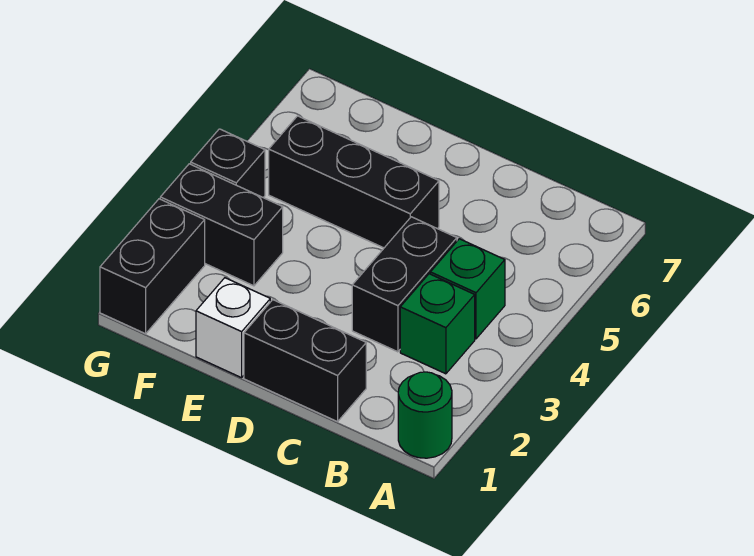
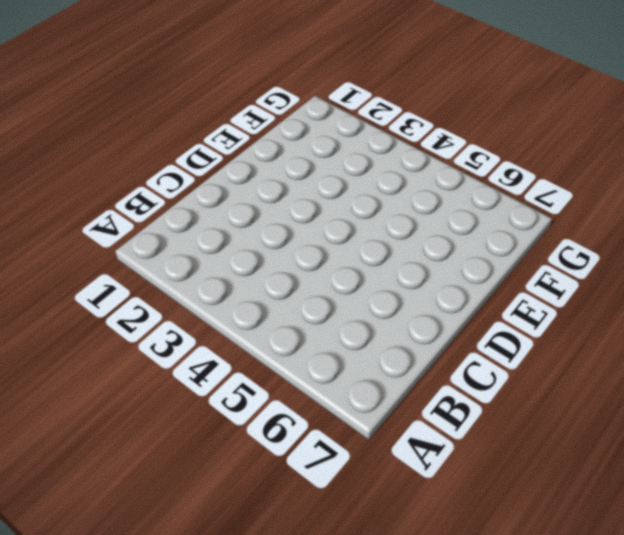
none -> green round brick A1 level 1
none -> green brick B3 level 1

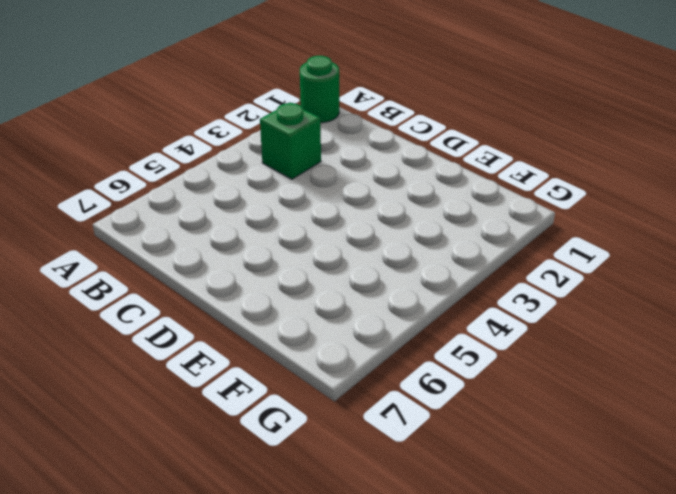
none -> green brick B4 level 1
none -> black brick C1:D1 level 1

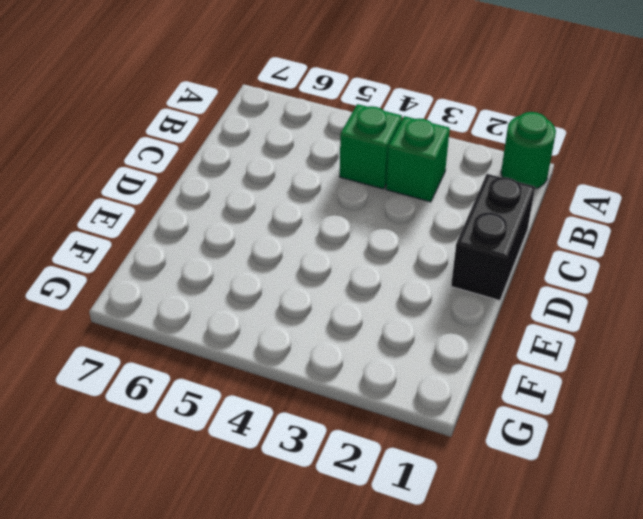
none -> black brick C3:C4 level 1
none -> black brick D5:F5 level 1

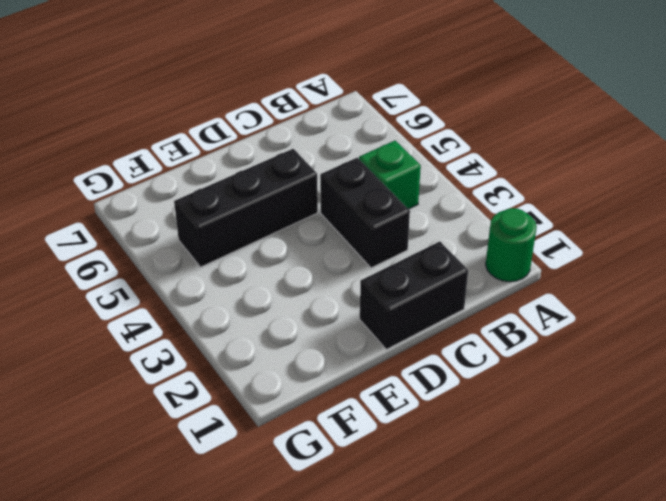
none -> green brick B3 level 1
none -> white brick E1 level 1

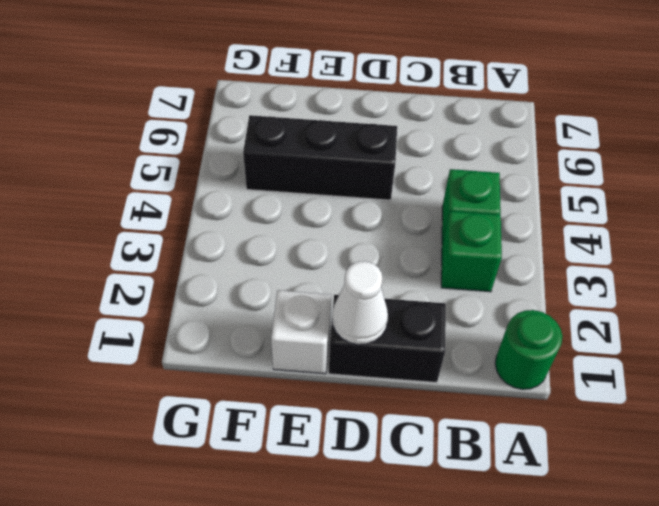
white cone D1 level 2 -> none
none -> black brick C3:C4 level 1
none -> black brick F3:G3 level 1

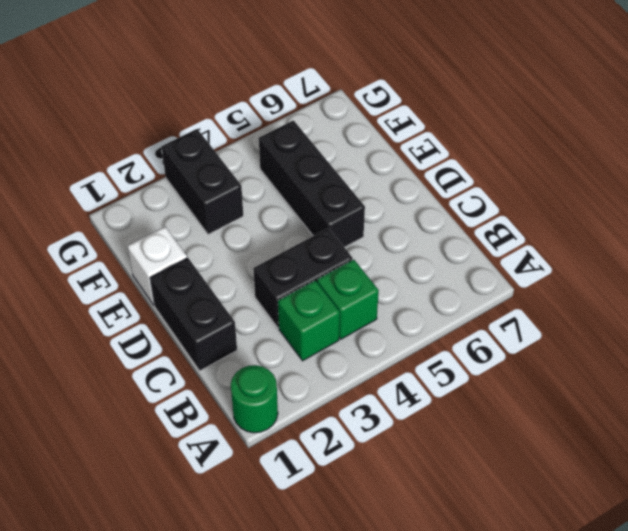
none -> black brick G1:G2 level 1
none -> black brick G4 level 1

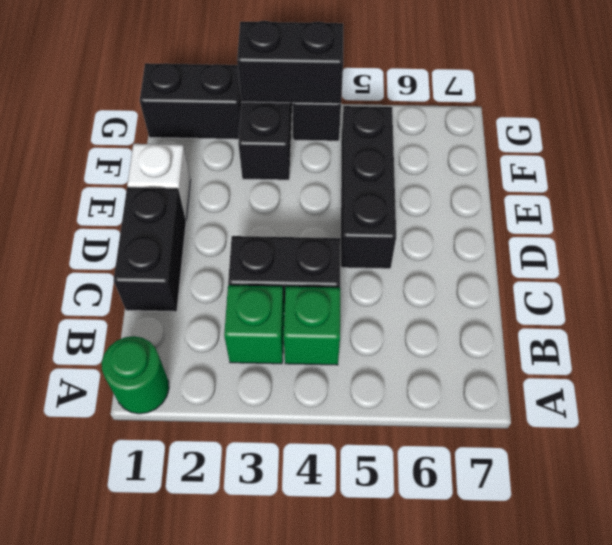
black brick G3:G4 level 2 -> none

